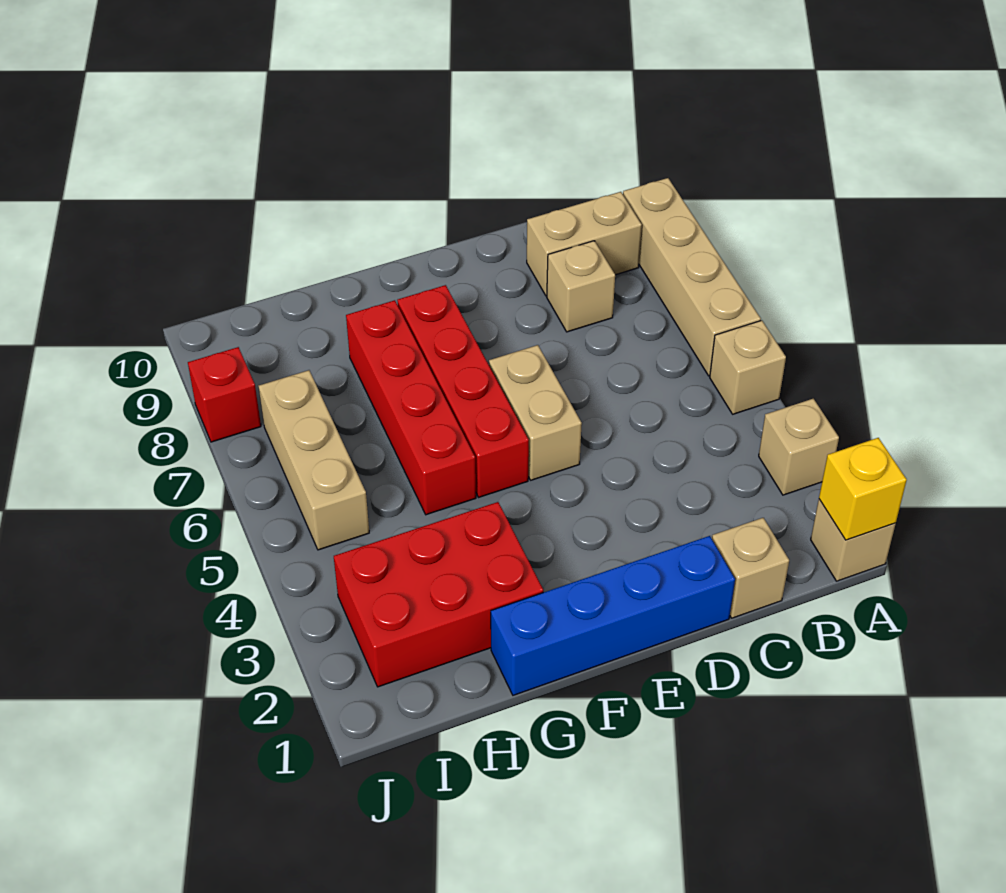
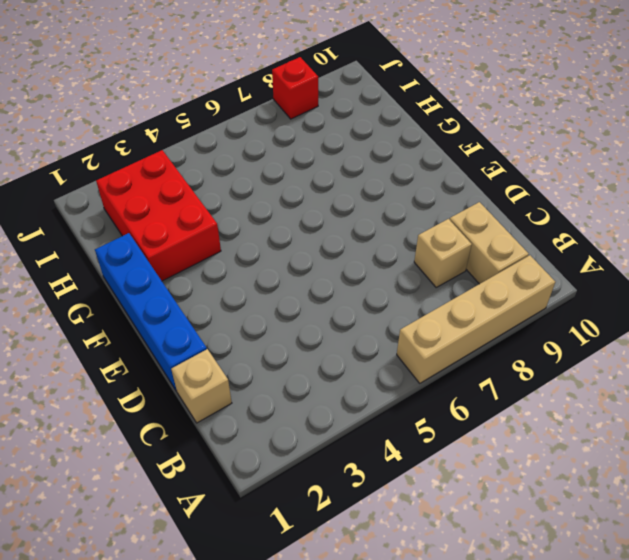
none -> tan brick A1 level 1
none -> tan brick A3 level 1
none -> tan brick A5 level 1

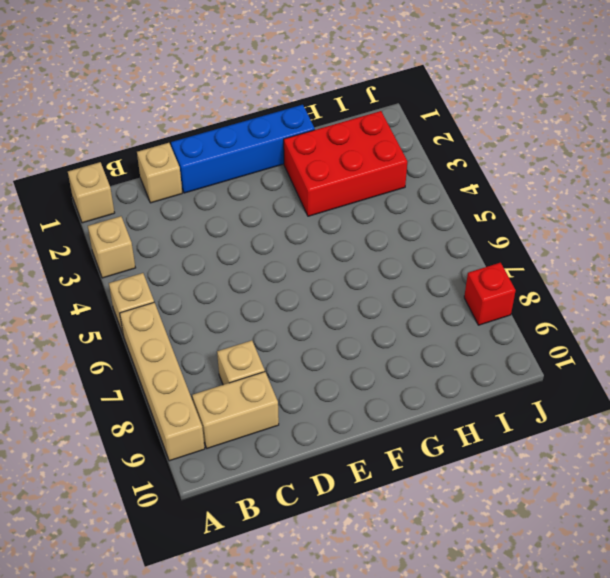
none -> tan brick E5:E6 level 1
none -> red brick F5:F8 level 1
none -> red brick G5:G8 level 1

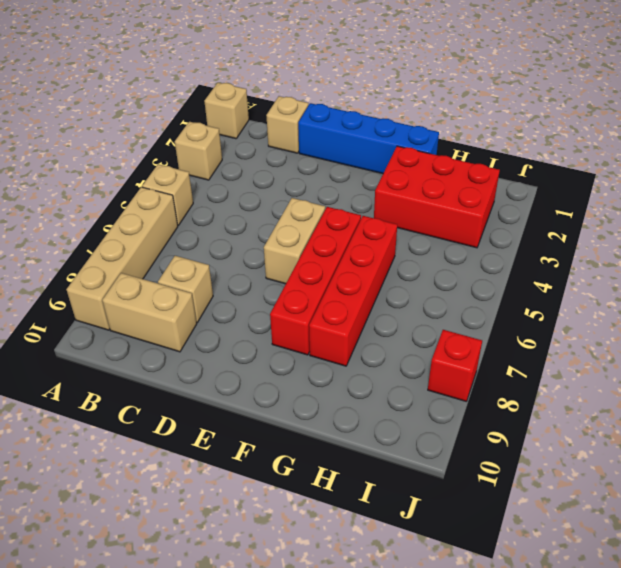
none -> tan brick I5:I7 level 1
none -> yellow brick A1 level 2

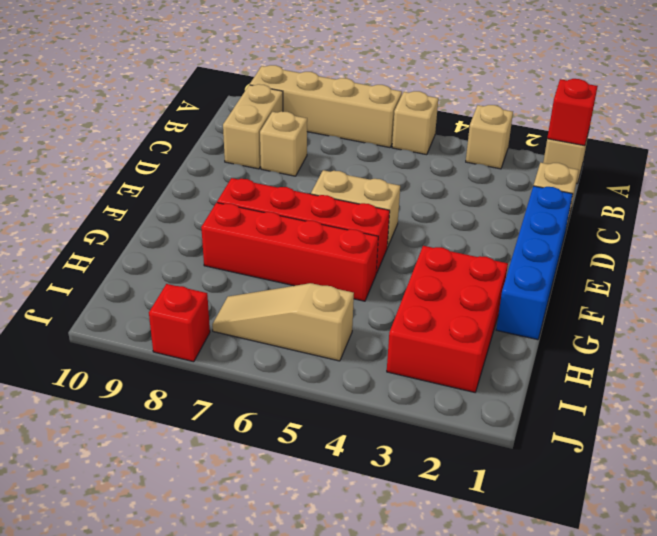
red brick A1 level 2 -> yellow brick A1 level 2
tan slope I5:I7 level 1 top 5 -> tan brick I5:I7 level 1

